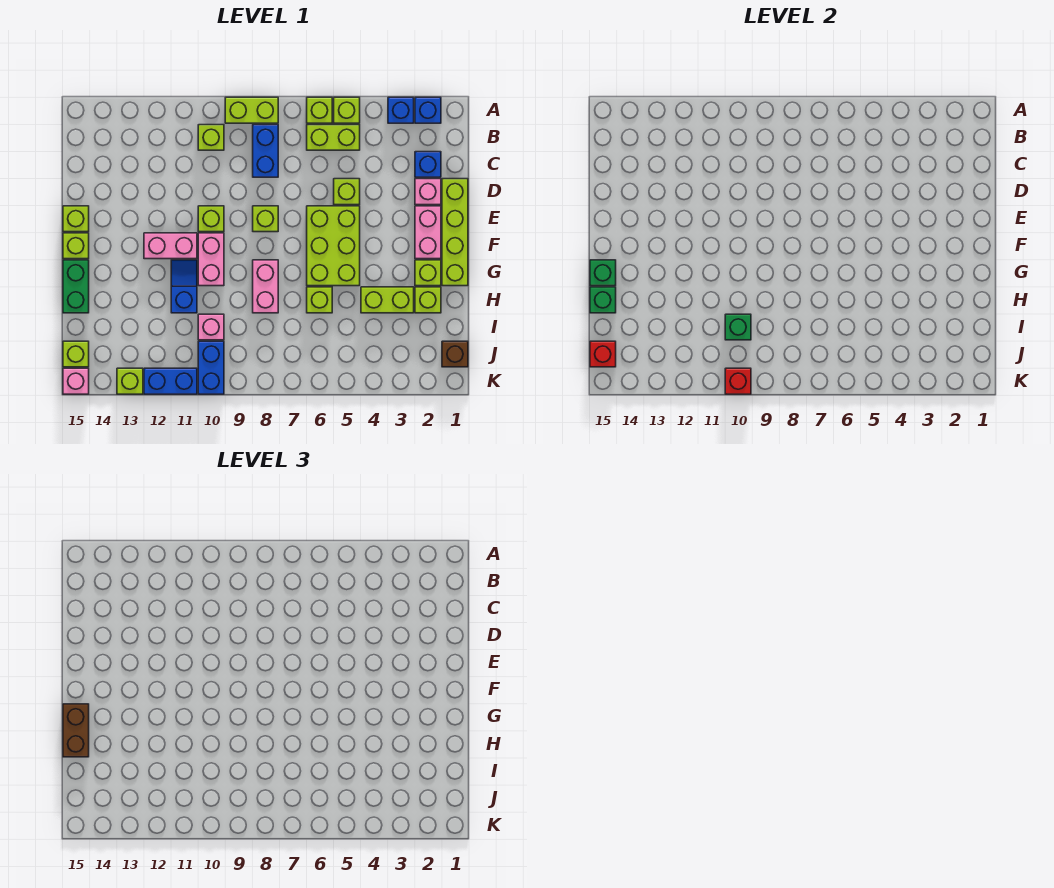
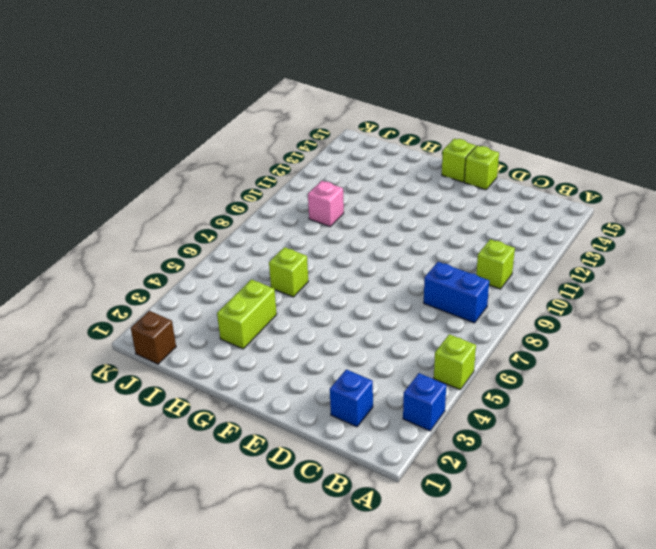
none -> blue brick A2 level 1
none -> lime brick A6 level 1
none -> lime brick A8:A9 level 1
none -> lime brick B5:B6 level 1

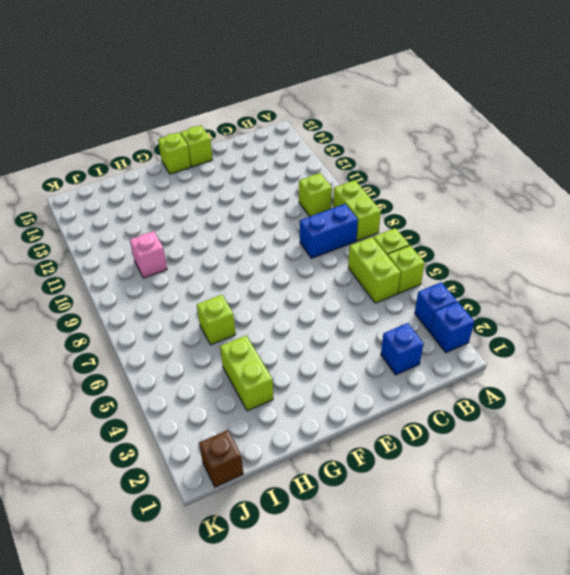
none -> lime brick D1:G1 level 1
none -> pink brick D2 level 1
none -> lime brick D5 level 1
none -> pink brick E2:F2 level 1

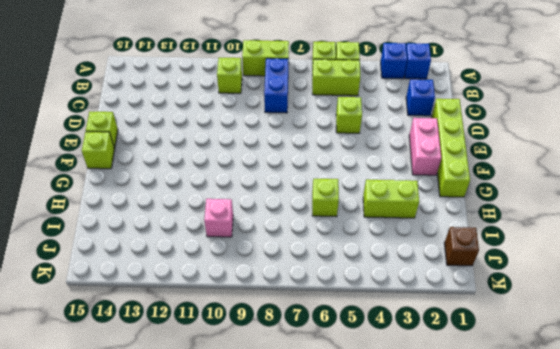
none -> pink brick D2 level 1
none -> lime brick E5:G6 level 1
none -> lime brick E8 level 1
none -> lime brick E10 level 1

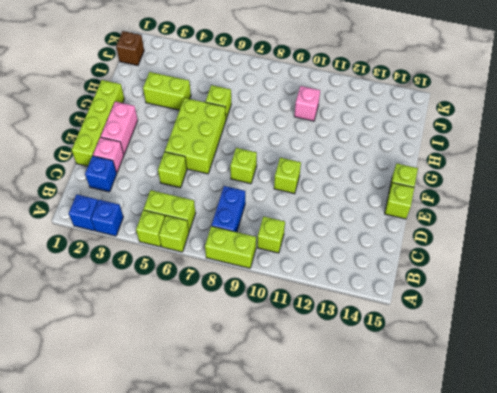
none -> pink brick F10:G10 level 1
none -> pink brick F11:F12 level 1
none -> lime brick G2 level 1
none -> pink brick G8:H8 level 1

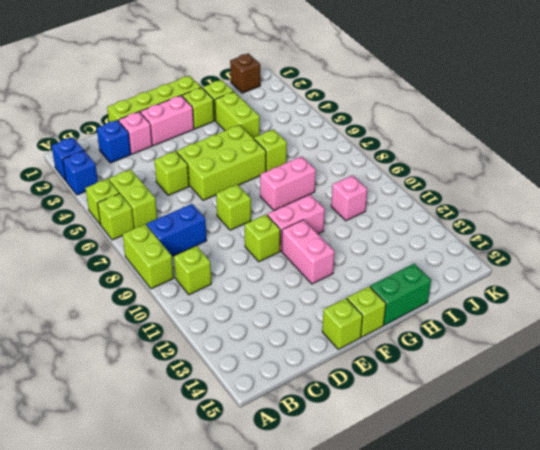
none -> blue slope G11:H11 level 1 top H
none -> blue brick J10:K10 level 1
none -> lime brick J15 level 1
none -> blue brick K11:K12 level 1

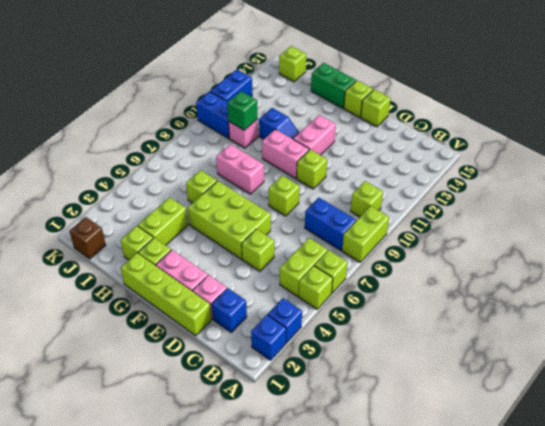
none -> lime brick K13 level 1
none -> pink brick K15 level 1
none -> green brick G15 level 2
none -> green brick H15 level 2

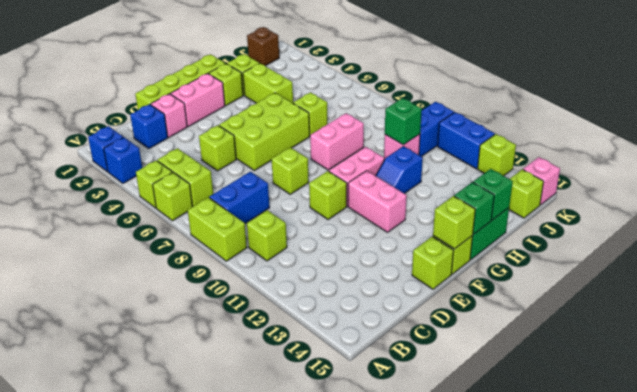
lime brick F15 level 2 -> none
none -> red brick J15 level 2
none -> red brick K10 level 2
none -> brown brick G15:H15 level 3

